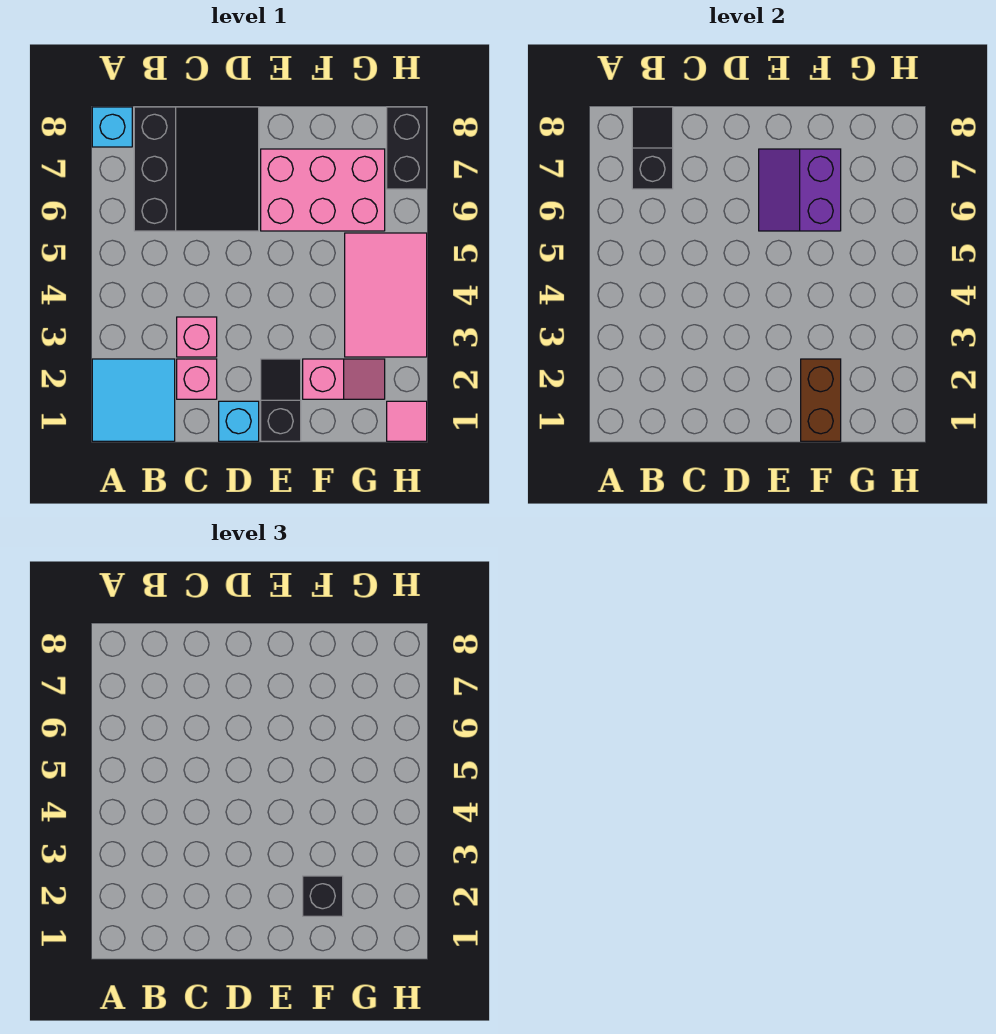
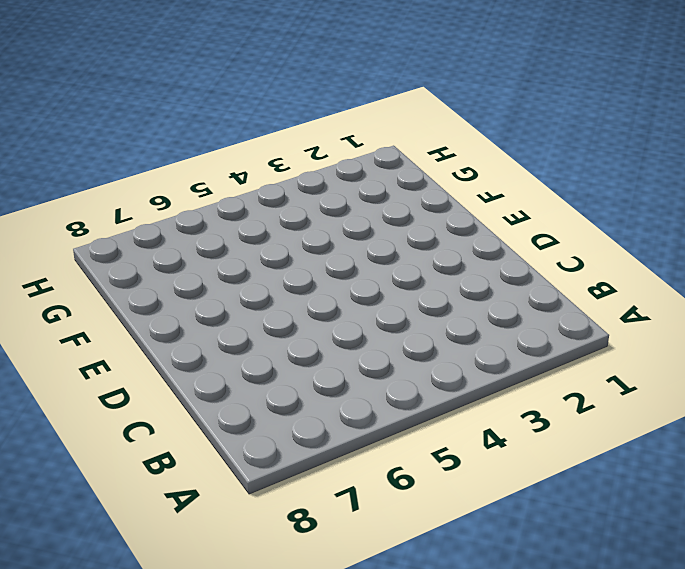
none -> cyan tile A1:B2 level 1
none -> cyan brick A8 level 1
none -> black slope B6:D8 level 1 top B

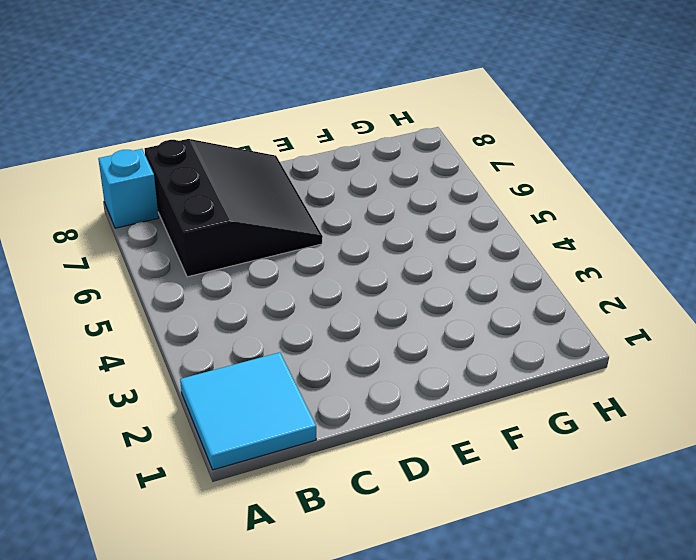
none -> pink brick C2 level 1
none -> pink brick C3 level 1
none -> cyan brick D1 level 1

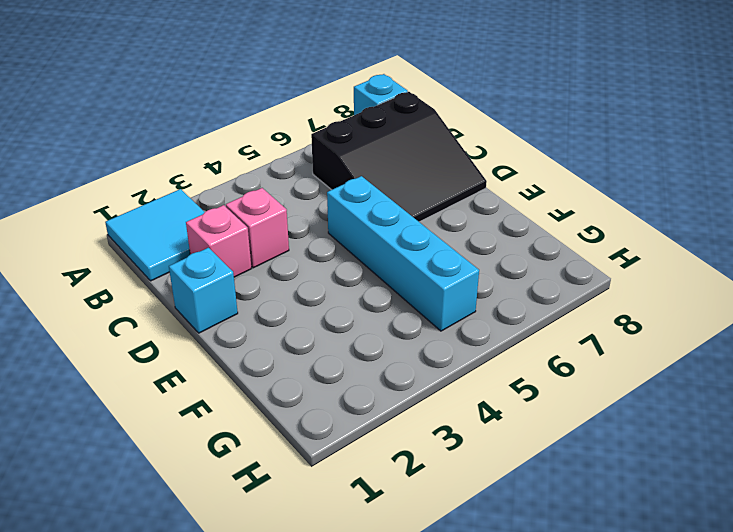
cyan brick D5:G5 level 1 -> pink tile G3:H5 level 1
none -> black slope E1:E2 level 1 top 1
none -> pink brick E6:G7 level 1
none -> pink slope F2:G2 level 1 top F

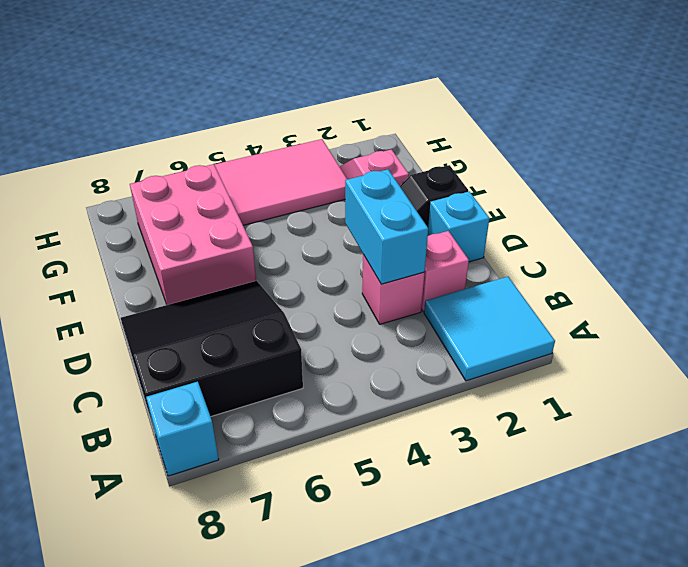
cyan brick C3:D3 level 2 -> none
none -> pink tile H1 level 1
none -> black brick H7:H8 level 1
none -> black slope B7:B8 level 2 top 7

